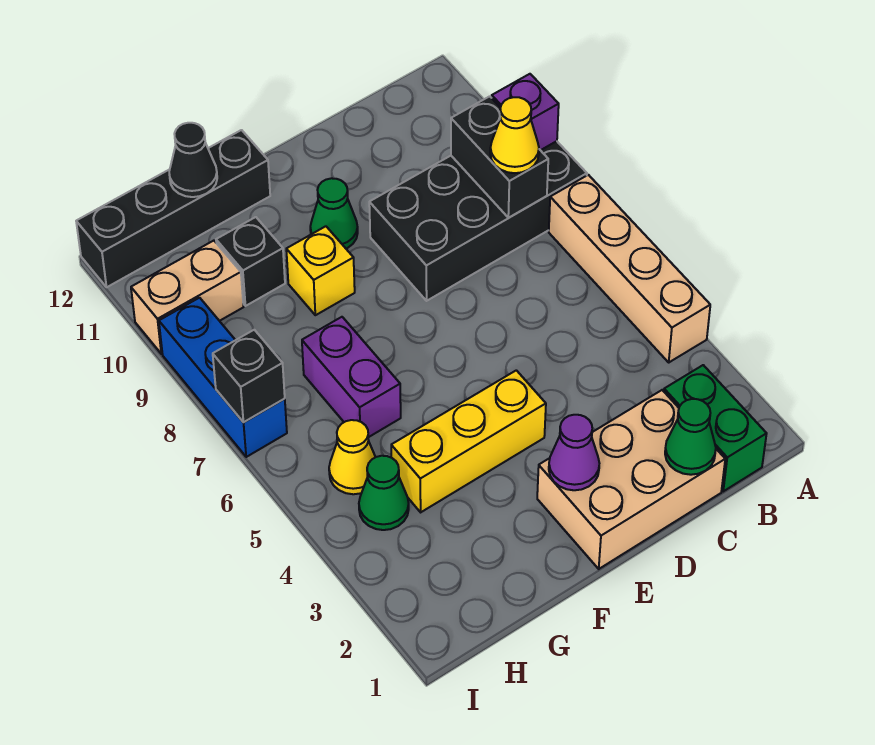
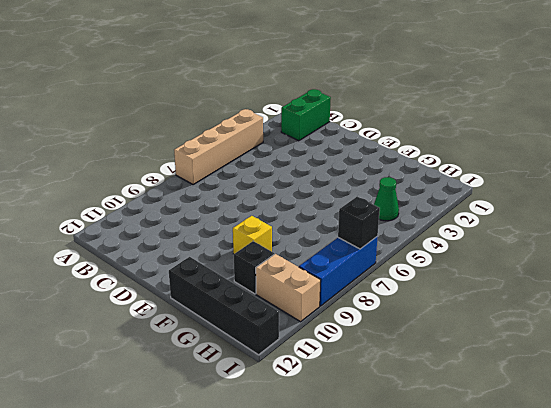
none -> black brick A8:D9 level 1
none -> tan brick C1:E2 level 1
none -> yellow brick E4:G4 level 1

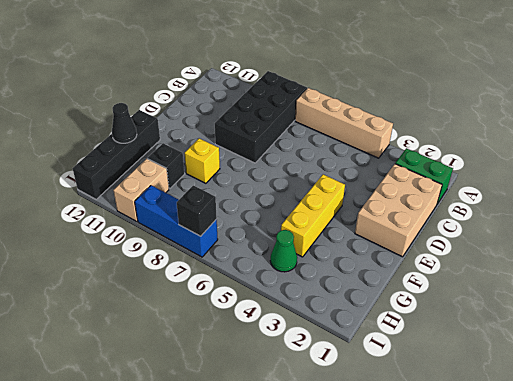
none -> green cone E10 level 1
none -> purple brick G6:G7 level 1
none -> yellow cone H5 level 1

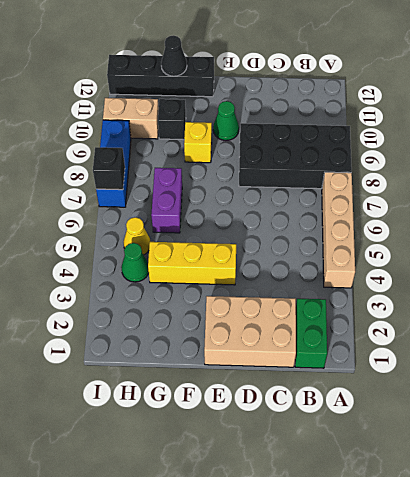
none -> purple brick A9 level 2
none -> black brick B8:B9 level 2
none -> green cone C1 level 2

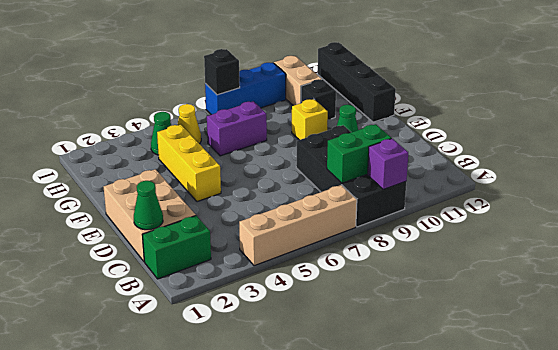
green brick B8:B9 level 2 -> black brick B8:B9 level 2
none -> purple cone E2 level 2
none -> black cone G12 level 2
none -> yellow cone B8 level 3

